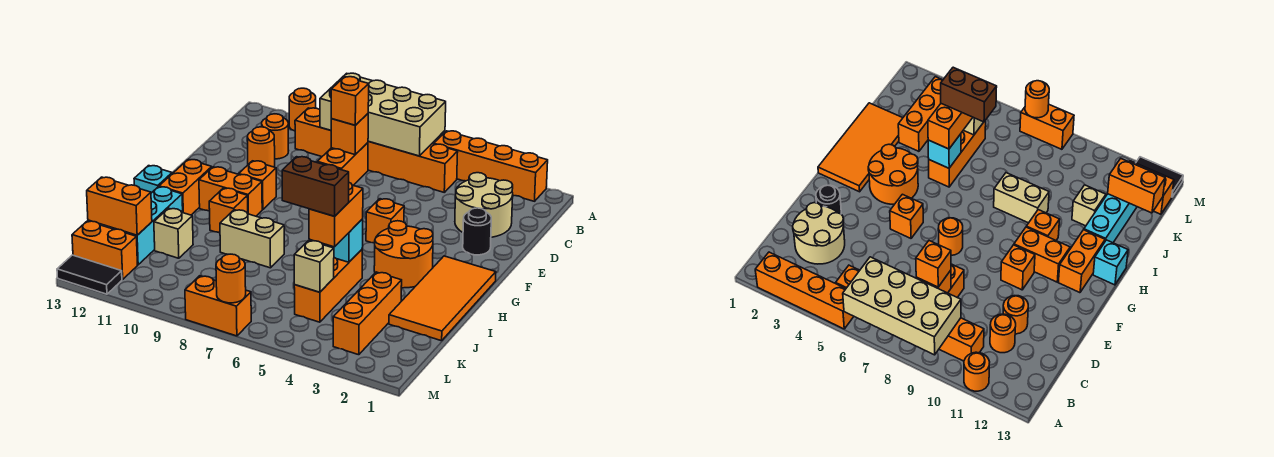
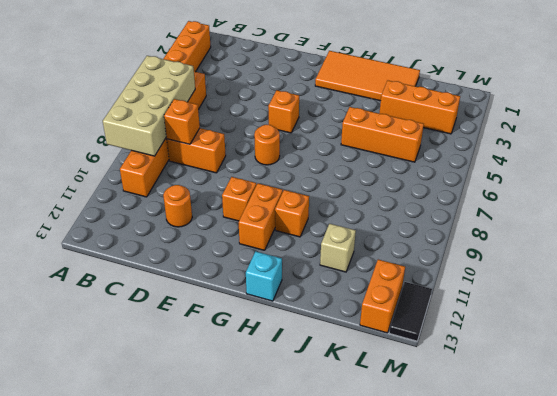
none -> orange round brick A11 level 1
none -> tan round brick C2:D3 level 1
none -> orange round brick C11 level 1
none -> black round brick E2 level 1

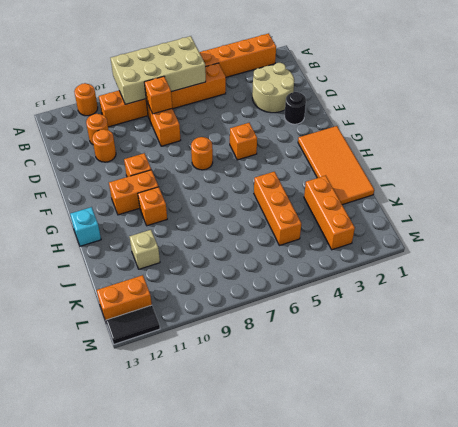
none -> orange round brick G3:H4 level 1
none -> orange brick G12:H12 level 1
none -> tan brick I8:I9 level 1
none -> cyan brick I12:K12 level 1

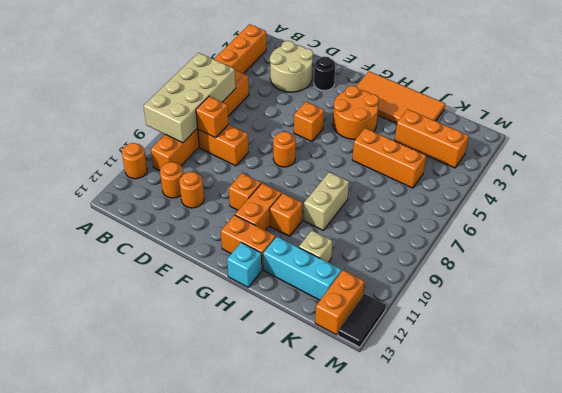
none -> orange brick M7:M8 level 1
none -> cyan brick I5 level 2
none -> tan brick K5 level 2
none -> orange brick K12:K13 level 2

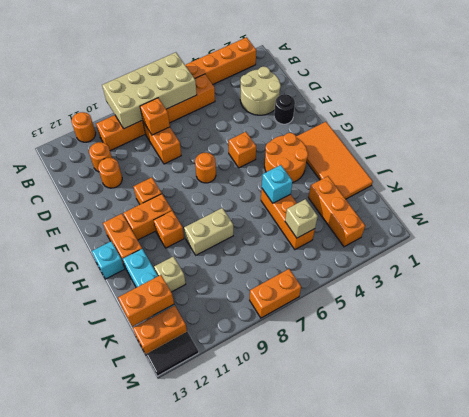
none -> orange round brick M7 level 2
none -> orange brick C8 level 3
none -> orange brick I5:J5 level 3
none -> brown brick J5:J6 level 4

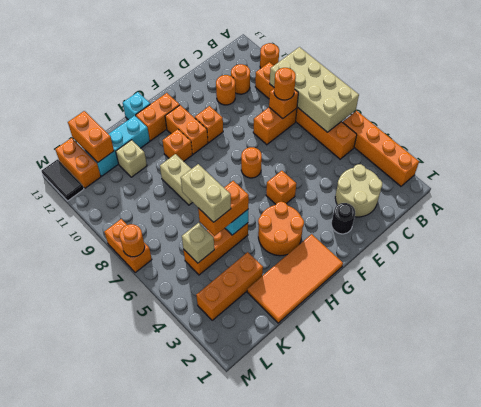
orange round brick C8 level 3 -> orange brick C8 level 3
tan brick J5:J6 level 4 -> brown brick J5:J6 level 4

